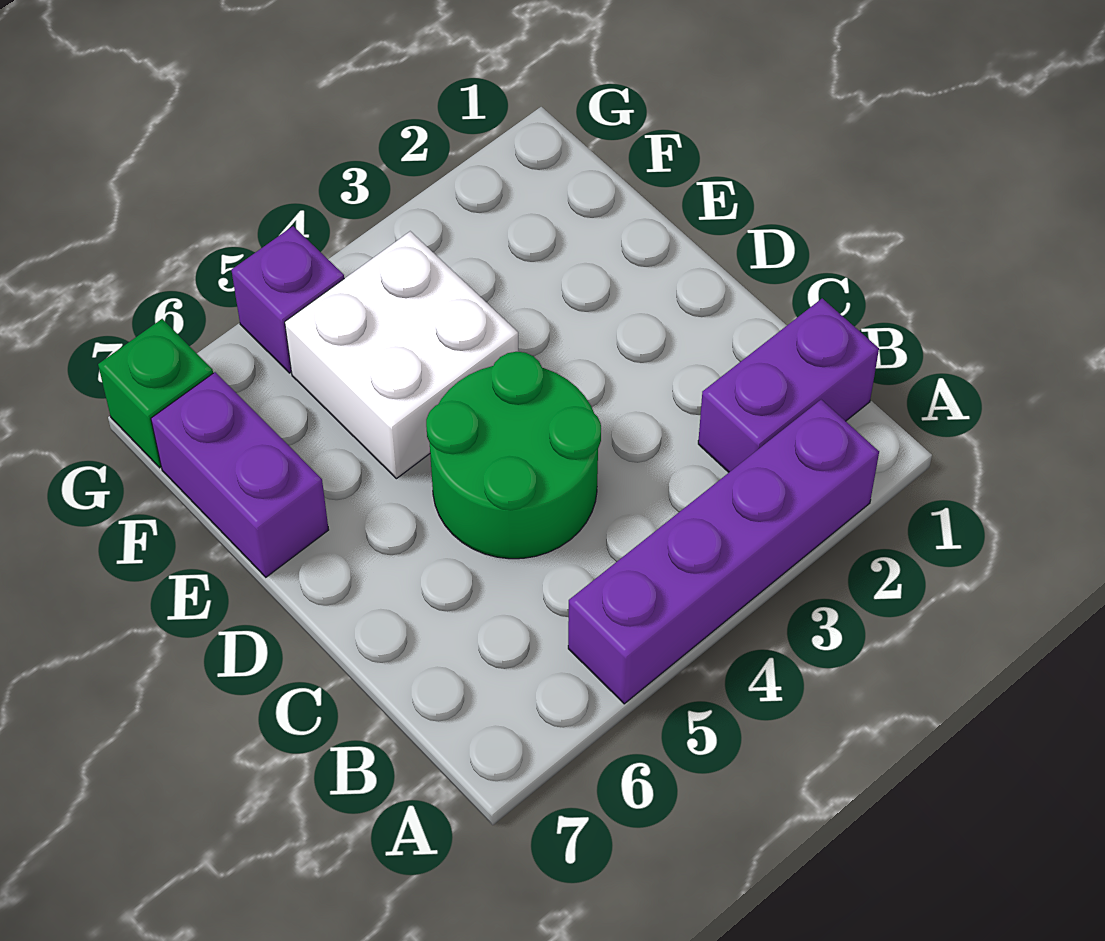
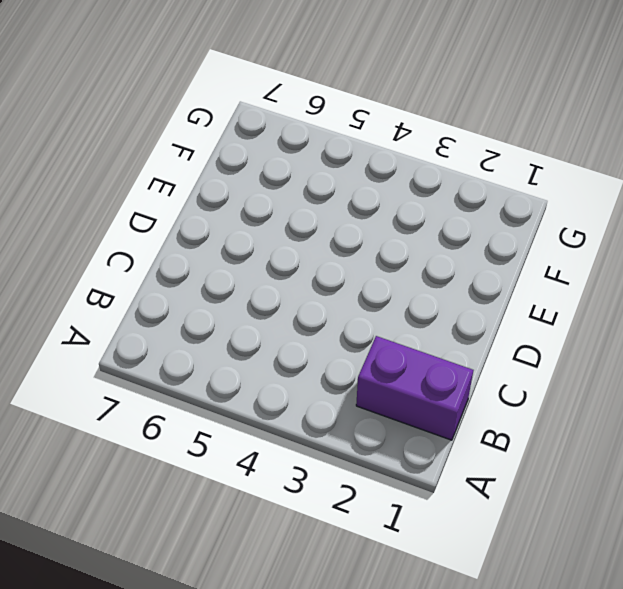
none -> purple brick A2:A5 level 1
none -> green round brick C4:D5 level 1

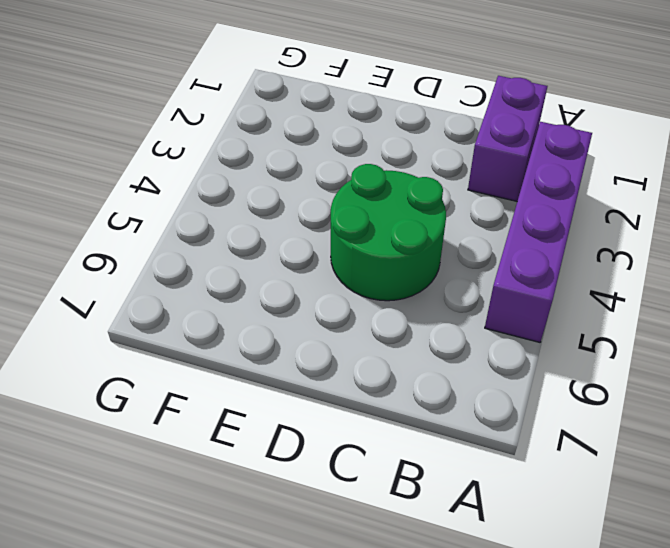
none -> white brick E4:F5 level 1
none -> purple brick E7:F7 level 1

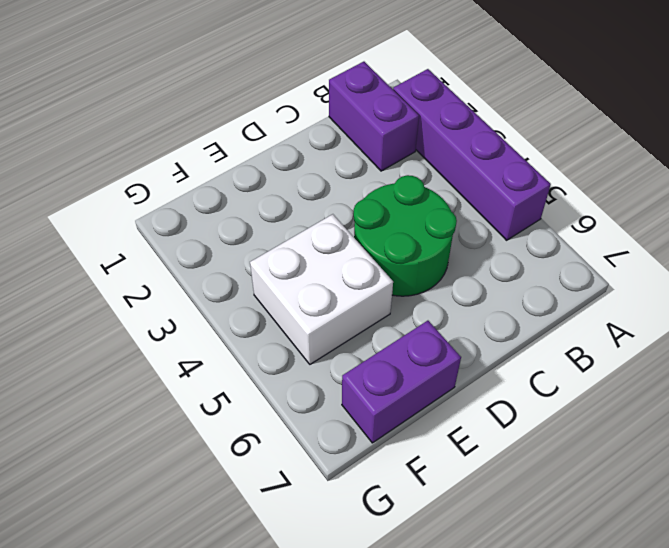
none -> purple brick G5 level 1
none -> green brick G7 level 1

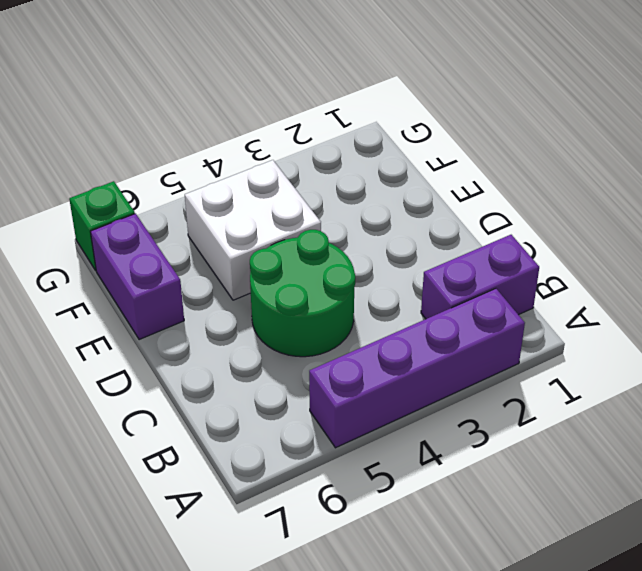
none -> purple brick G5 level 1

